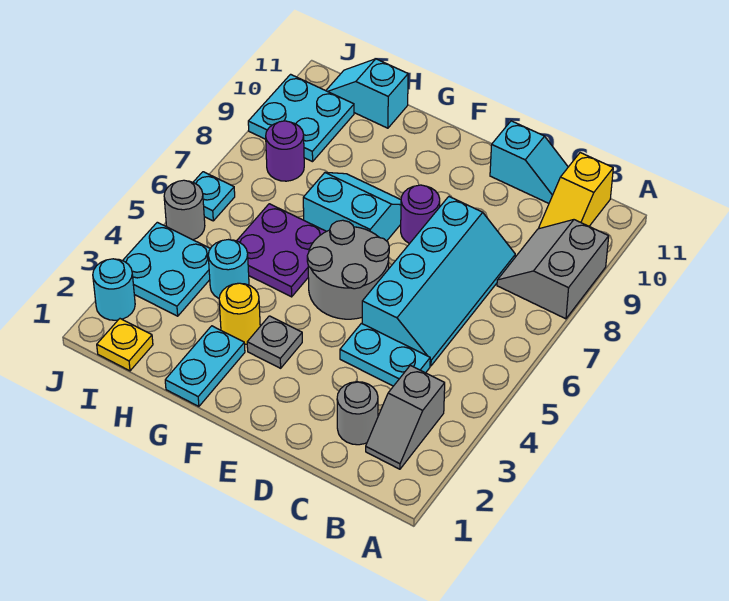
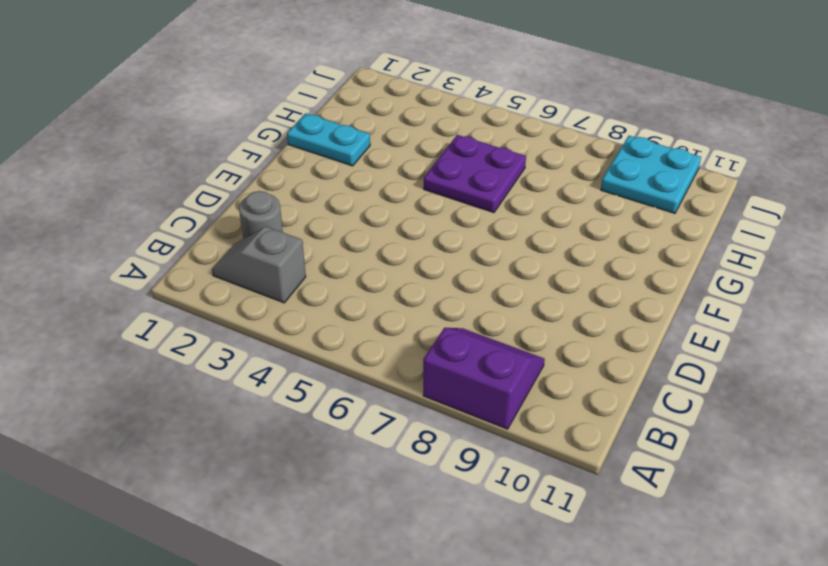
purple slope A8:B9 level 1 top A -> grey slope A8:B9 level 1 top A
none -> yellow slope B10:B11 level 1 top 11
none -> cyan plate C4:D4 level 1
none -> cyan slope C5:D8 level 1 top D

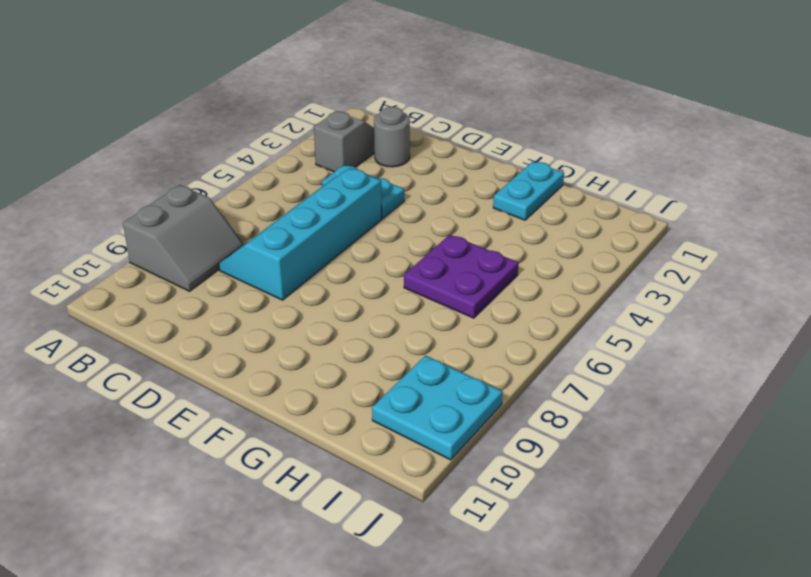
none -> yellow slope B10:B11 level 1 top 11
none -> cyan slope C11:D11 level 1 top D
none -> grey round brick E5:F6 level 1

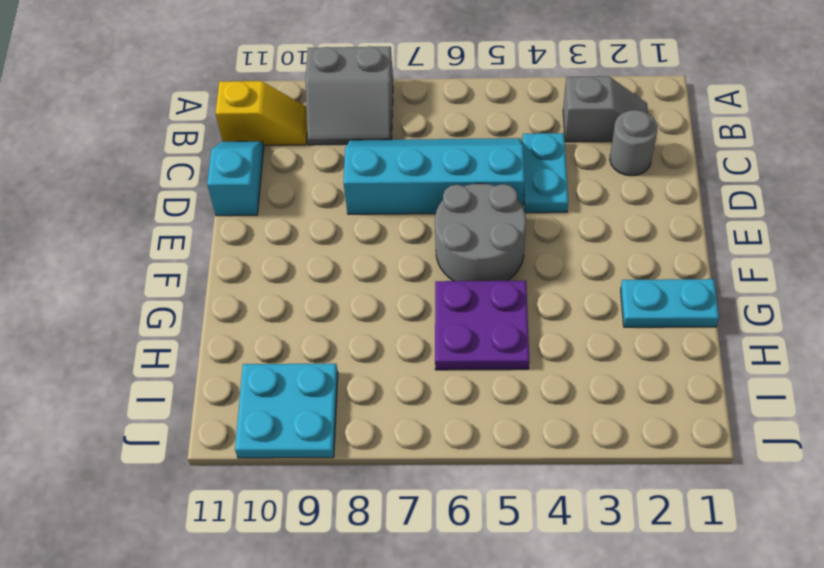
none -> purple round brick E8 level 1
none -> grey plate F3 level 1
none -> cyan slope F7:G8 level 1 top 7

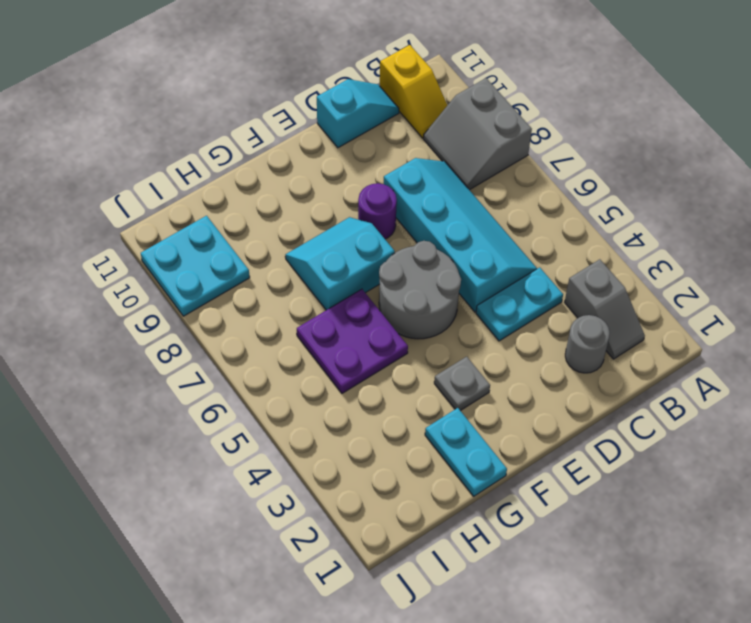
none -> yellow round brick G3 level 1
none -> cyan round brick H4 level 1
none -> cyan slope H11:I11 level 1 top H

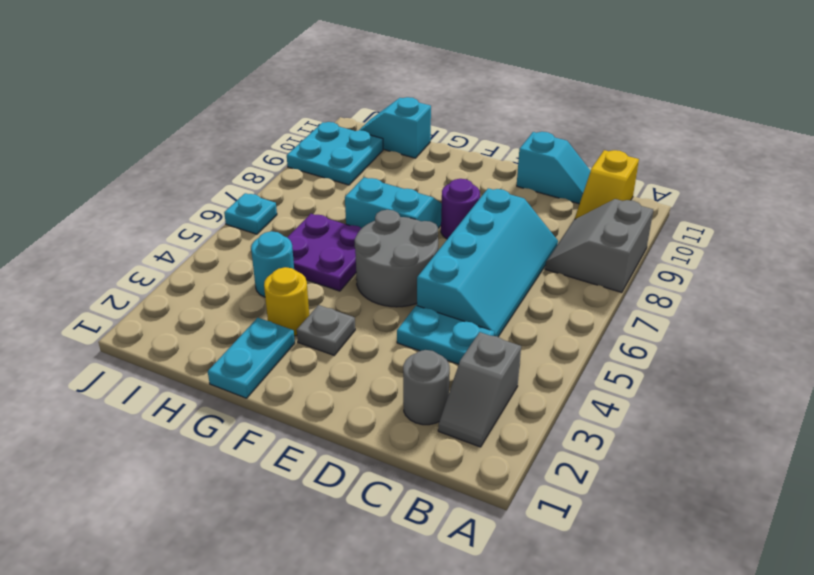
none -> yellow plate I1 level 1
none -> cyan plate I3:J4 level 1
none -> purple round brick I8 level 1

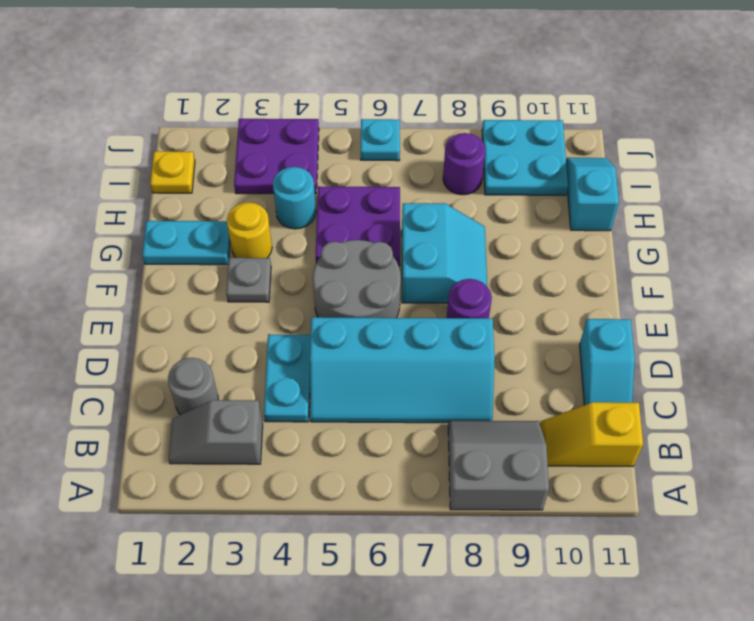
purple plate I3:J4 level 1 -> cyan plate I3:J4 level 1
none -> cyan round brick J2 level 1
none -> grey round brick J5 level 1

